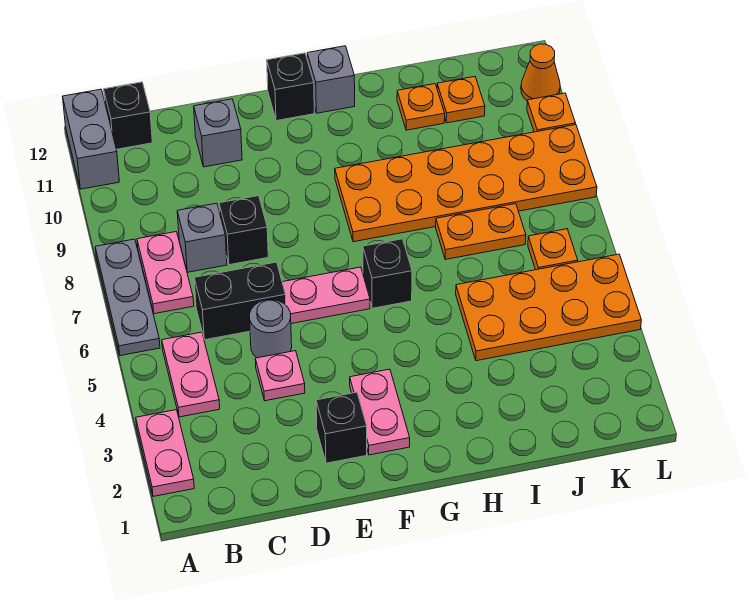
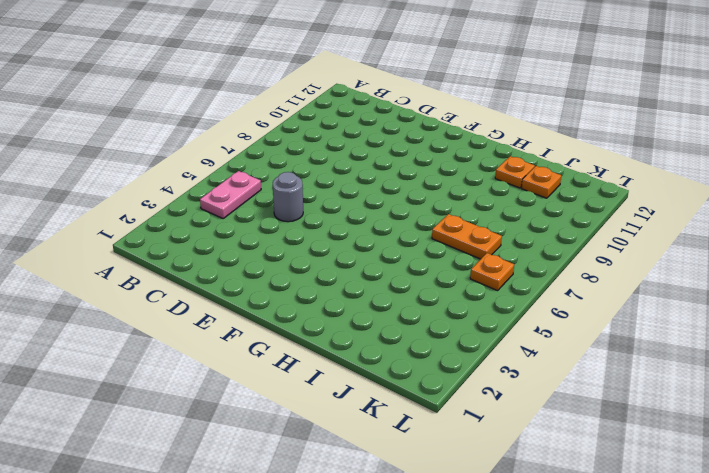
none -> pink plate A2:A3 level 1
none -> grey plate A6:A8 level 1
none -> grey brick A11:A12 level 1

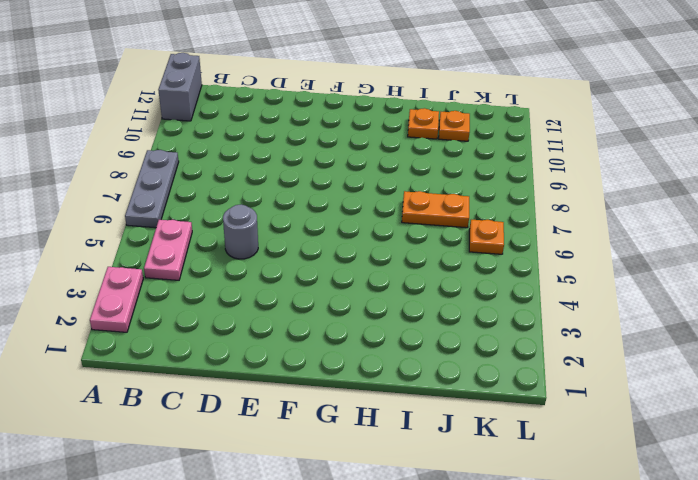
none -> pink plate B7:B8 level 1
none -> black brick B12 level 1
none -> black brick C6:D6 level 1

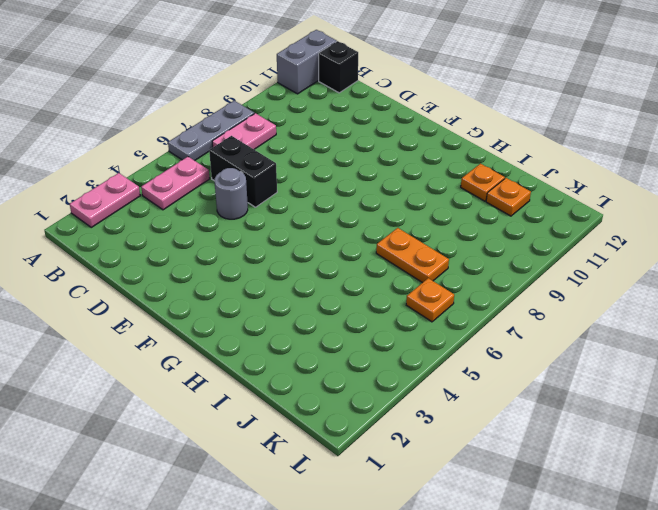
none -> grey brick C8 level 1
none -> pink plate D4 level 1
none -> black brick D8 level 1

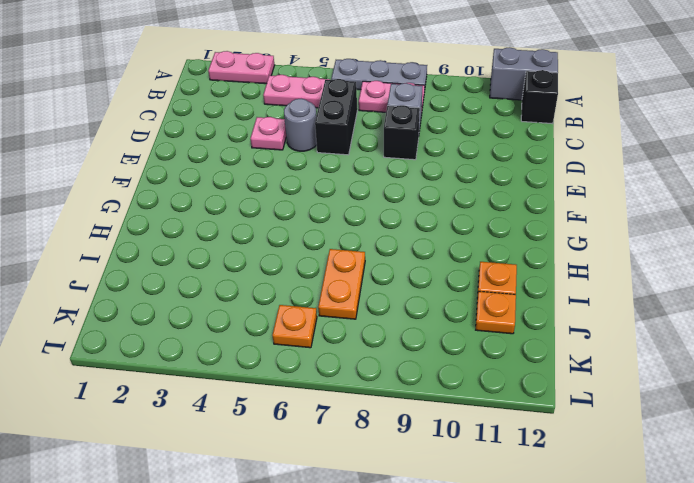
none -> grey brick D11 level 1
none -> black brick E2 level 1
none -> pink plate E6:F6 level 1

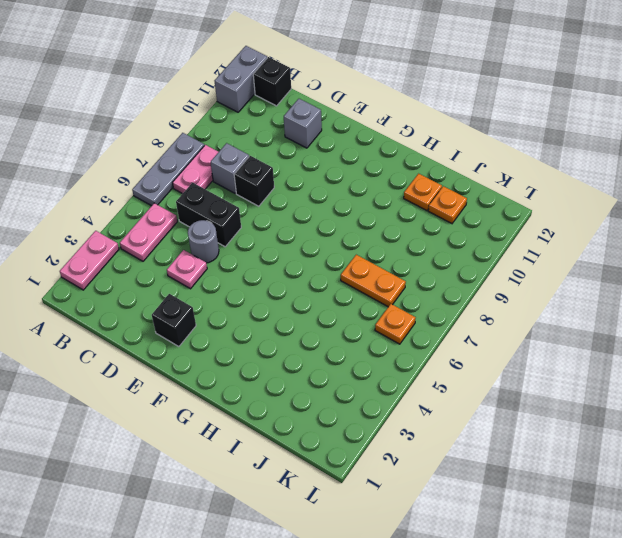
none -> pink plate E6:F6 level 1
none -> pink plate F2:F3 level 1
none -> black brick F12 level 1

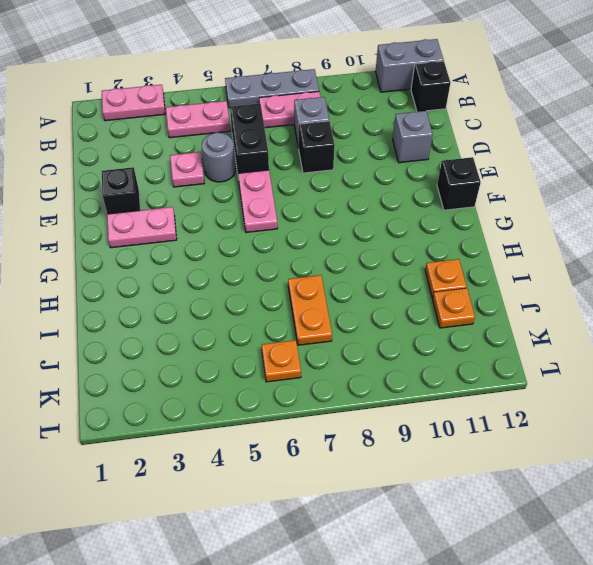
none -> black brick G6 level 1
none -> orange plate G8:L9 level 1
none -> grey brick G12 level 1

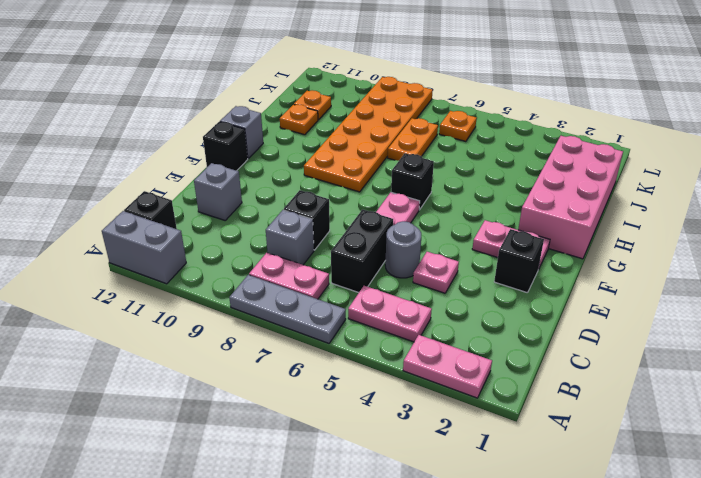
pink brick G1:J2 level 1 -> none
none -> orange plate I4:L5 level 1
none -> orange plate L10 level 1
none -> orange cone L11 level 1

